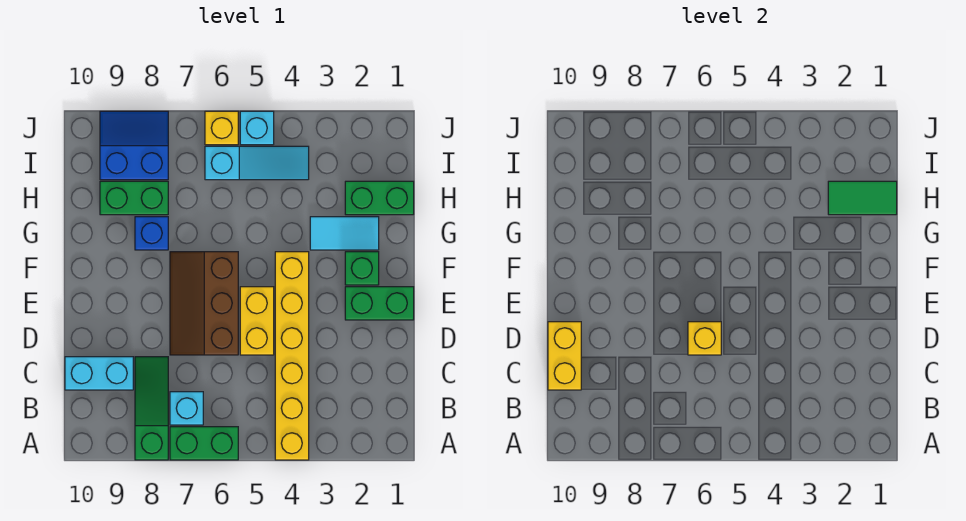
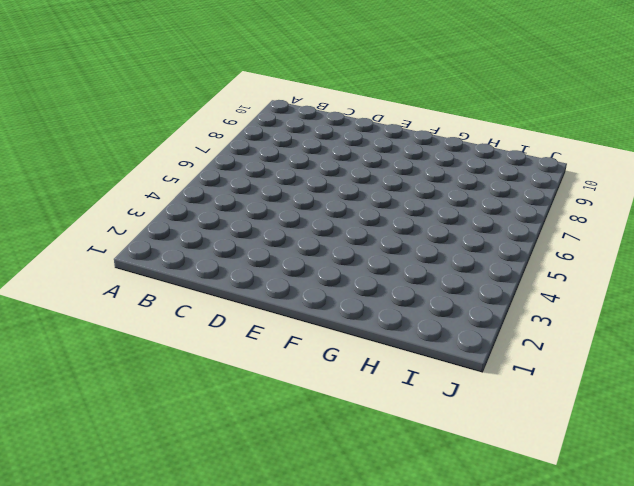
none -> yellow brick A4:F4 level 1
none -> green brick A6:A7 level 1
none -> green slope A8:C8 level 1 top A

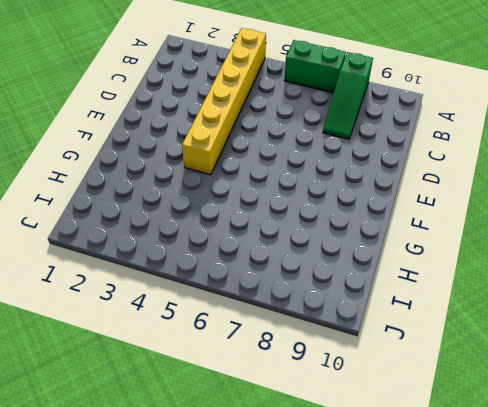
none -> cyan brick B7 level 1
none -> cyan brick C9:C10 level 1
none -> yellow brick D5:E5 level 1

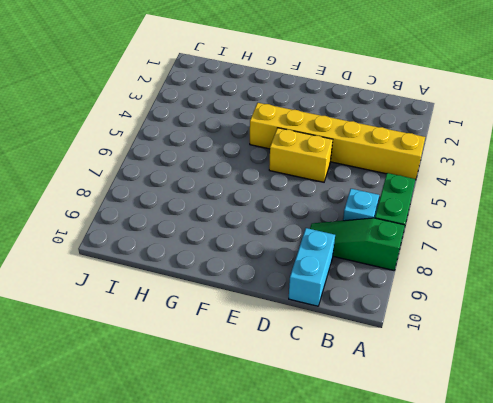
none -> brown slope D6:F7 level 1 top 6
none -> green brick E1:E2 level 1
none -> green brick F2 level 1

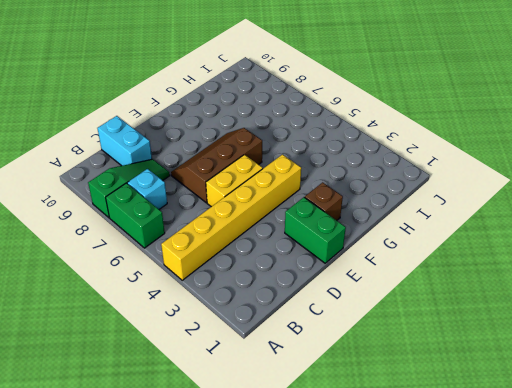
brown brick F2 level 1 -> green brick F2 level 1
none -> cyan tile G2:G3 level 1
none -> blue brick G8 level 1
none -> green brick H1:H2 level 1

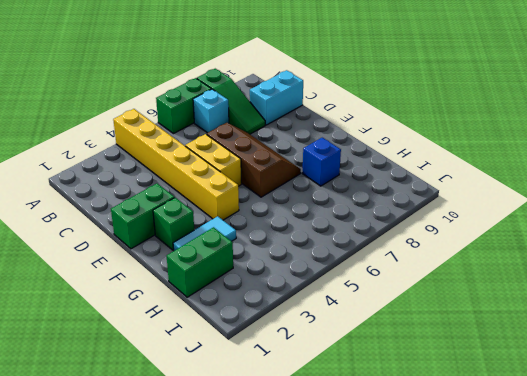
none -> green brick H8:H9 level 1
none -> cyan slope I4:I6 level 1 top 6
none -> blue slope I8:J9 level 1 top I

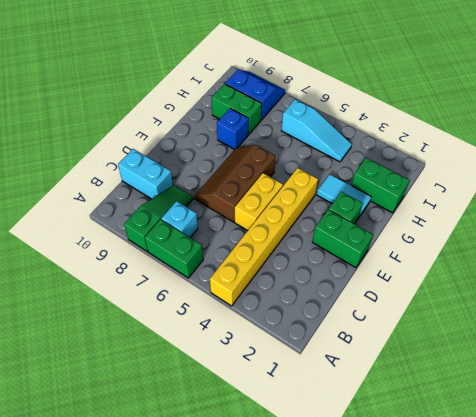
none -> cyan brick J5 level 1
none -> yellow brick J6 level 1
none -> yellow brick C10:D10 level 2

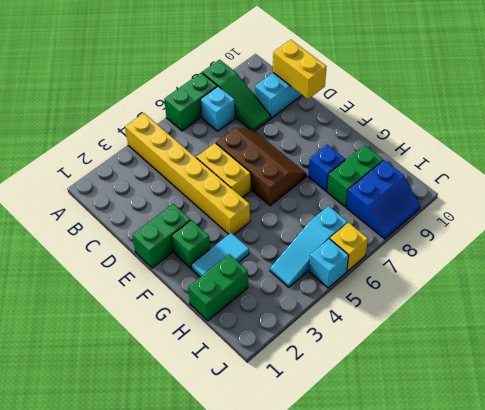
none -> yellow brick D6 level 2
none -> green tile H1:H2 level 2

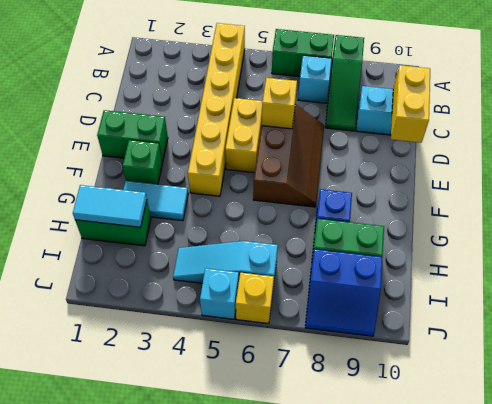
cyan tile H1:H2 level 2 -> green tile H1:H2 level 2

